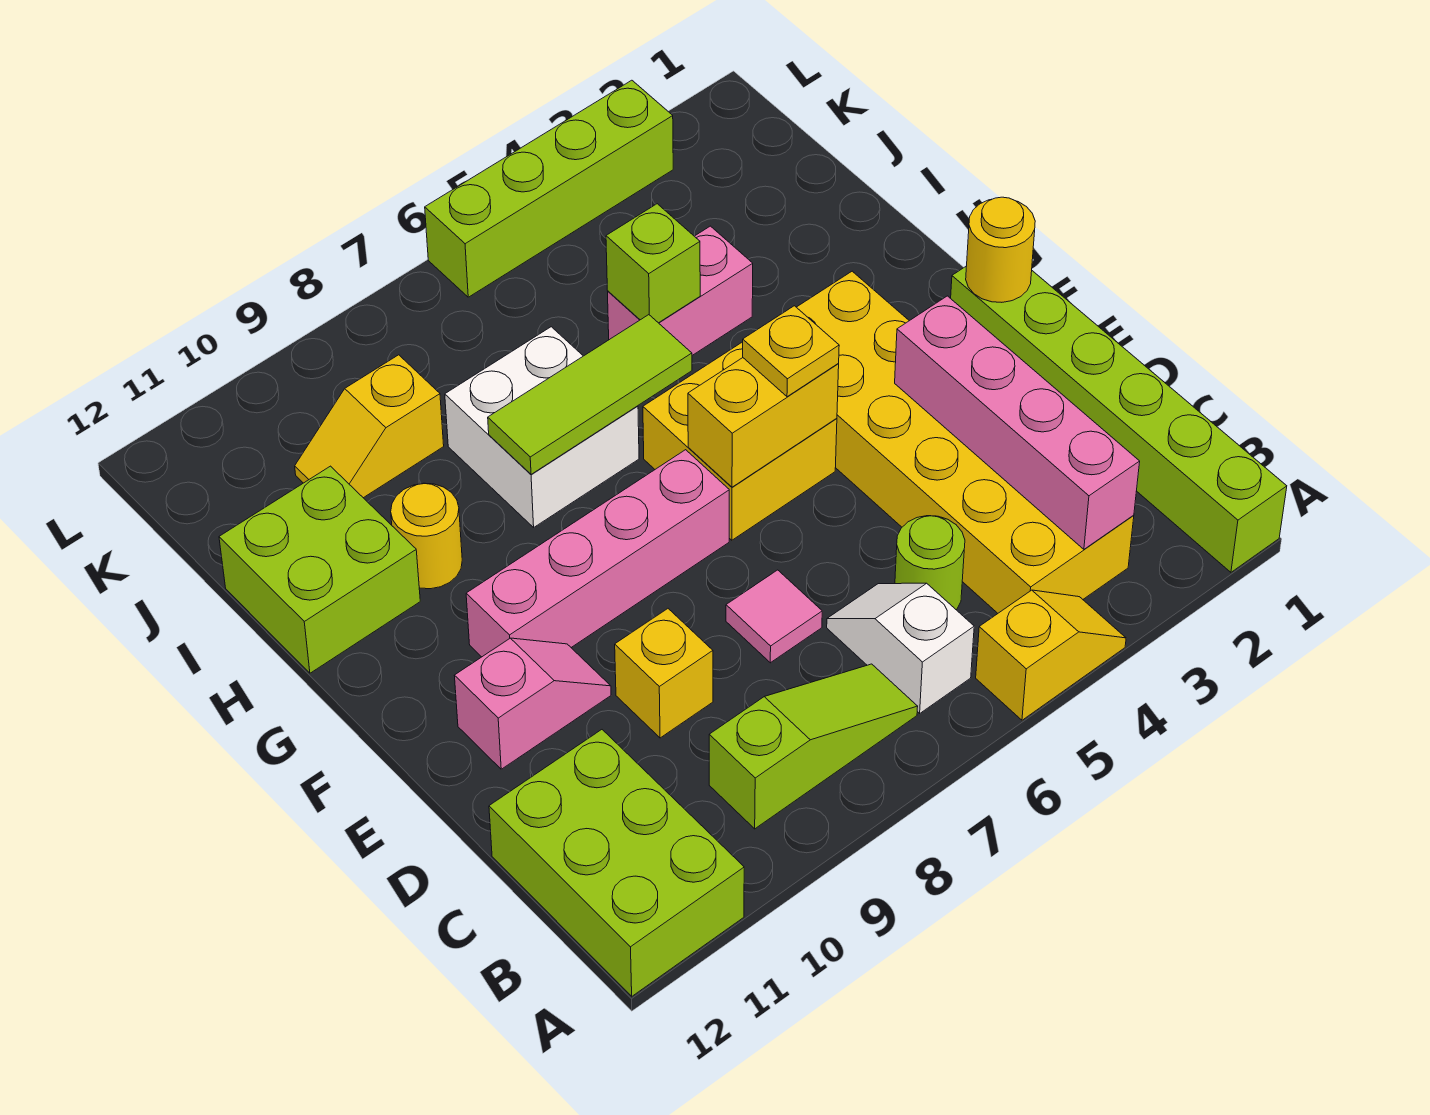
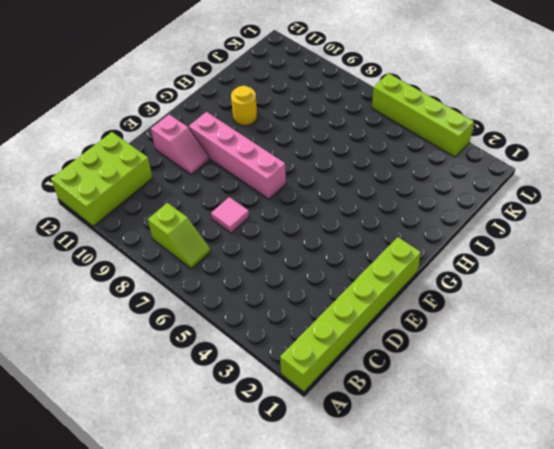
lime slope B7:B8 level 1 top 8 -> lime slope B7:B9 level 1 top 9
none -> yellow slope A4:A5 level 1 top 5
none -> yellow brick B3:G4 level 1
none -> white slope B6:C6 level 1 top B

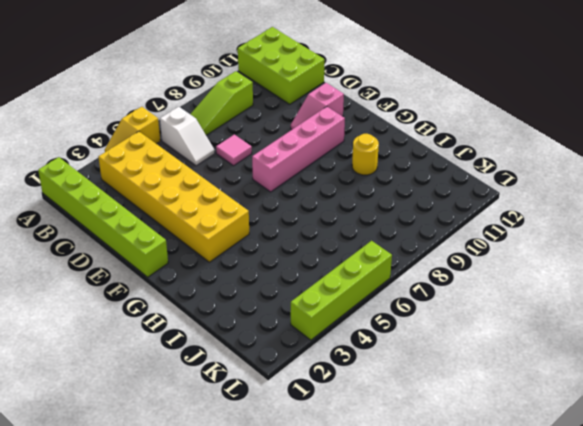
none -> lime round brick C5 level 1
none -> yellow brick D9 level 1
none -> yellow brick F5:G6 level 1

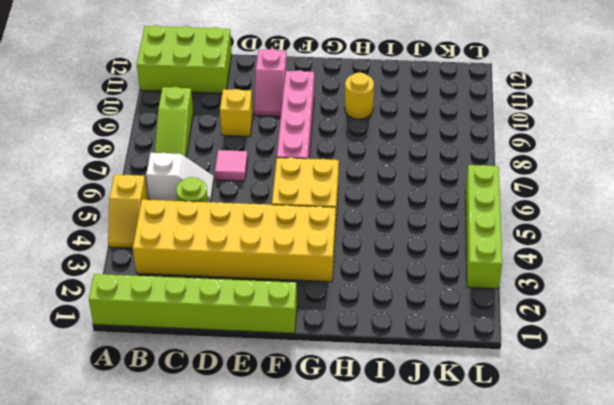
none -> white brick H7:I8 level 1
none -> lime brick H11:I12 level 1
none -> pink brick I4:I5 level 1

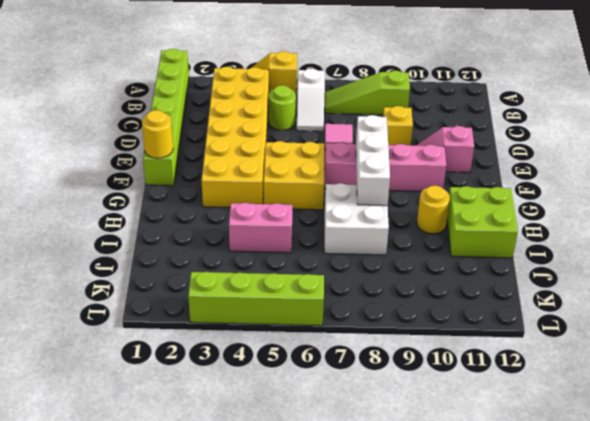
white brick F8:H8 level 2 -> lime tile H6:H8 level 2
none -> lime brick A11:C12 level 1
none -> yellow slope J9:J10 level 1 top 9
none -> pink brick B3:E3 level 2

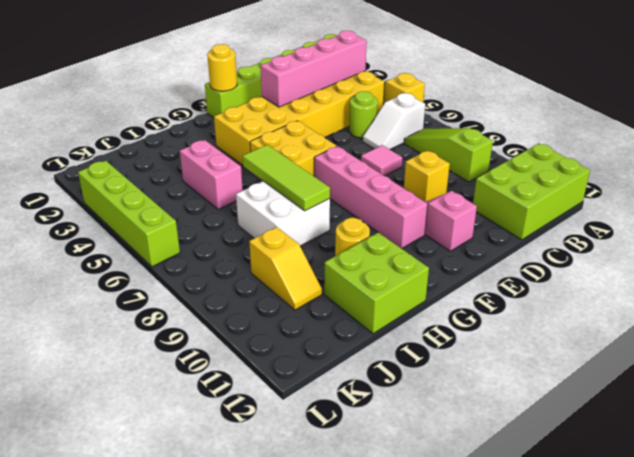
none -> yellow brick F5:F6 level 2
none -> lime brick I5 level 2
none -> yellow plate F5 level 3

